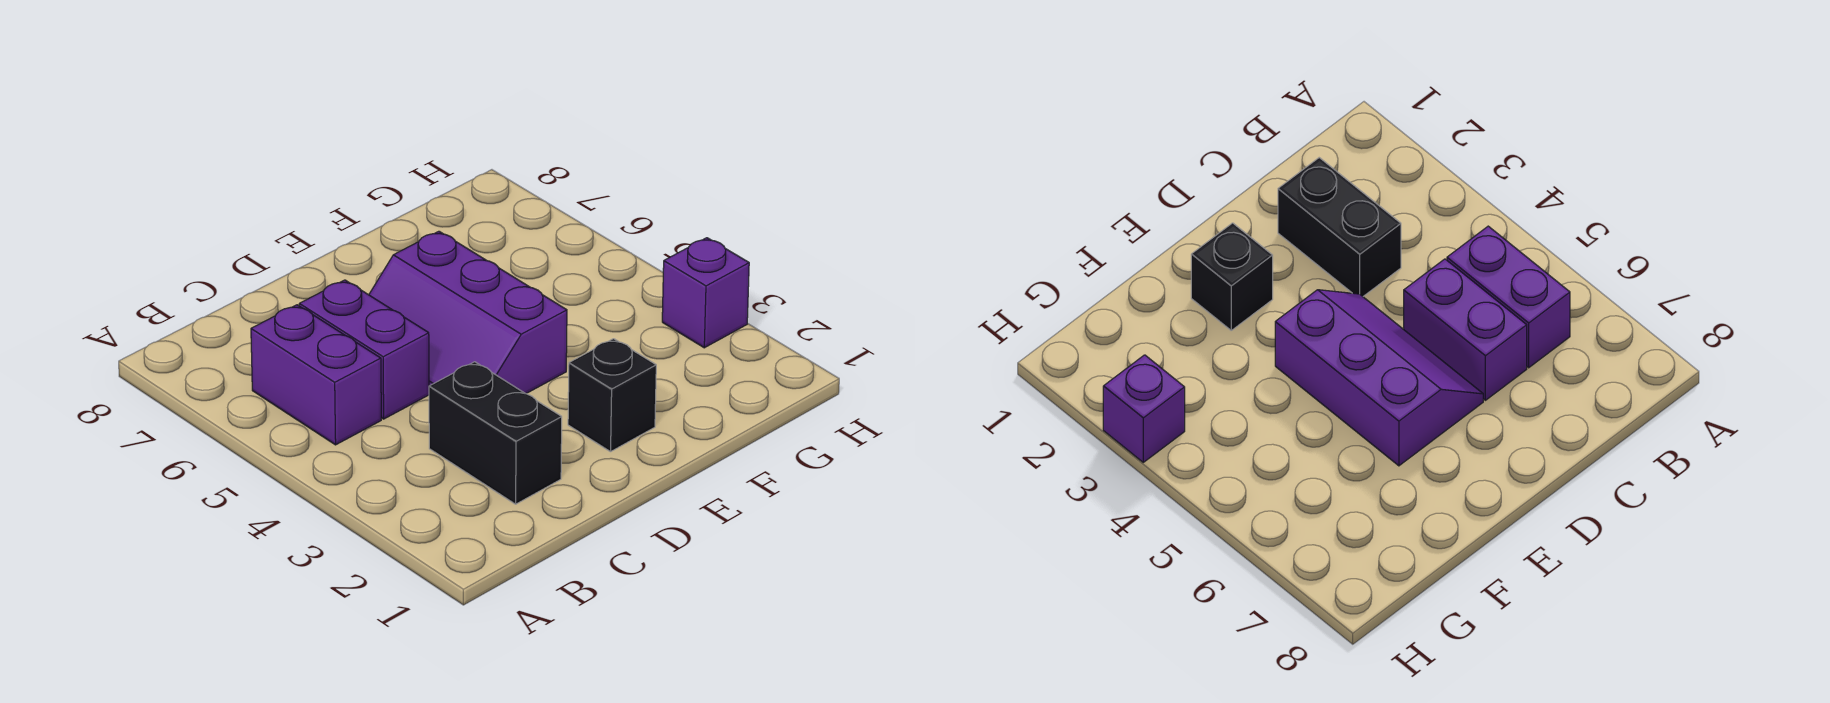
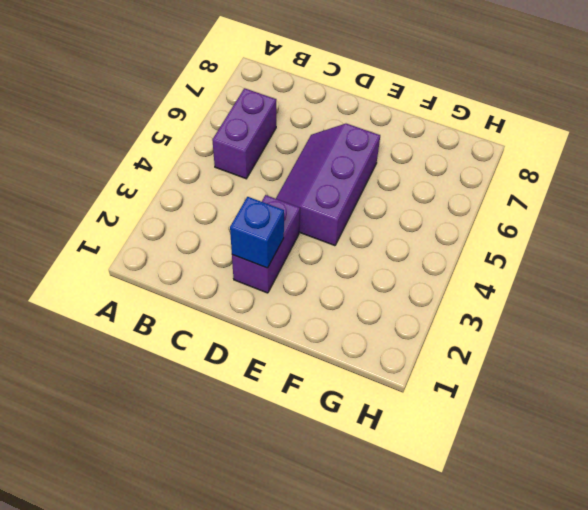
purple brick D2:D3 level 1 -> purple brick C5:C6 level 1
blue brick D2 level 2 -> none
none -> black brick C2:C3 level 1
none -> black brick E2 level 1

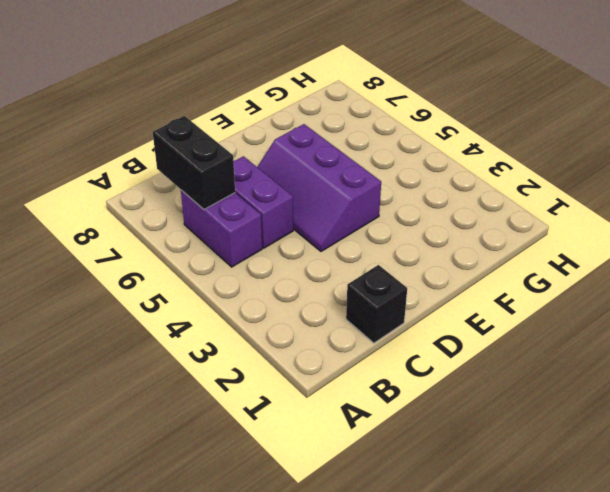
black brick B6:B7 level 2 -> black brick C2:C3 level 1
black brick C1 level 1 -> black brick E2 level 1
none -> purple brick H3 level 1

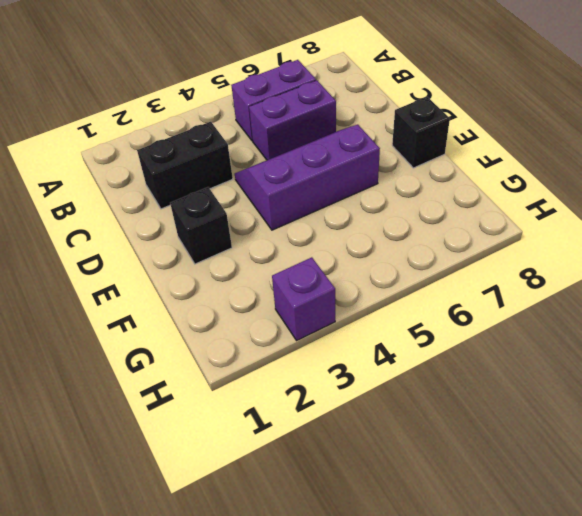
black brick E8 level 1 -> none

